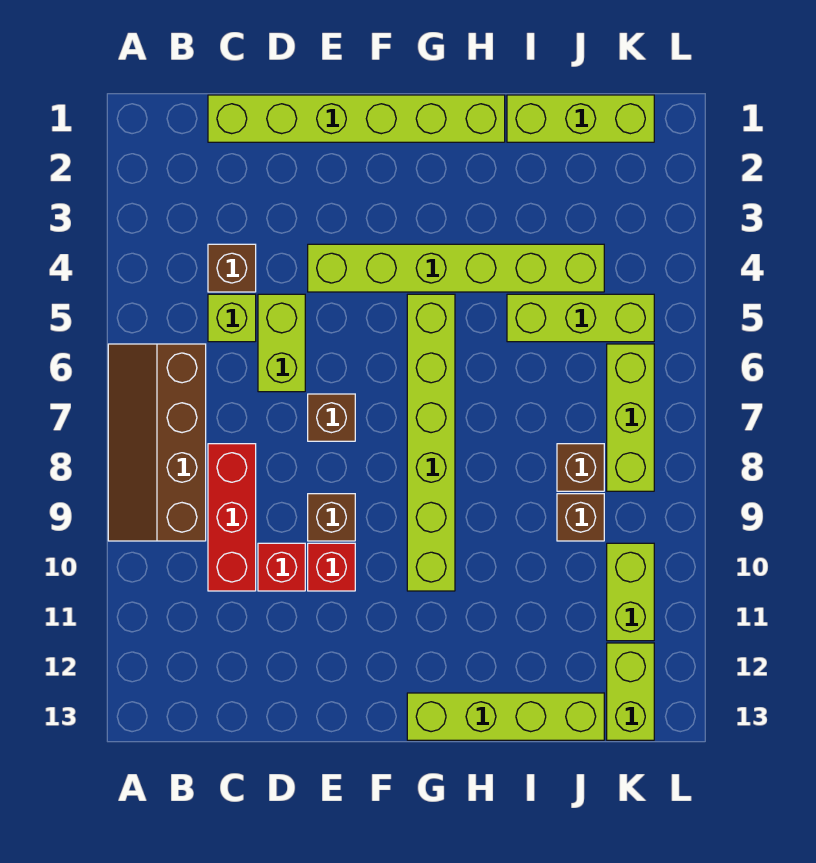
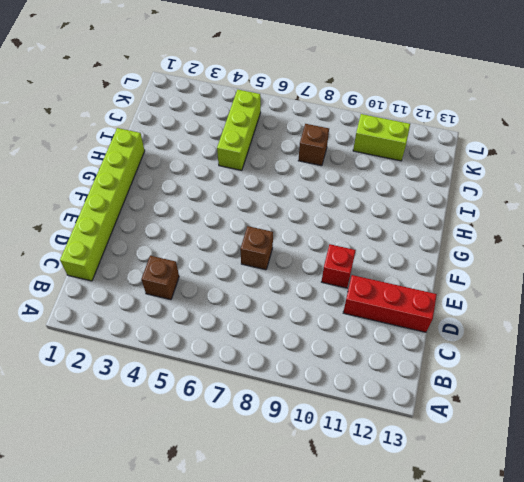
red brick D11:D13 level 1 -> red brick C8:C10 level 1
none -> brown slope A6:B9 level 1 top B
none -> lime brick C5 level 1
none -> lime brick D5:D6 level 1

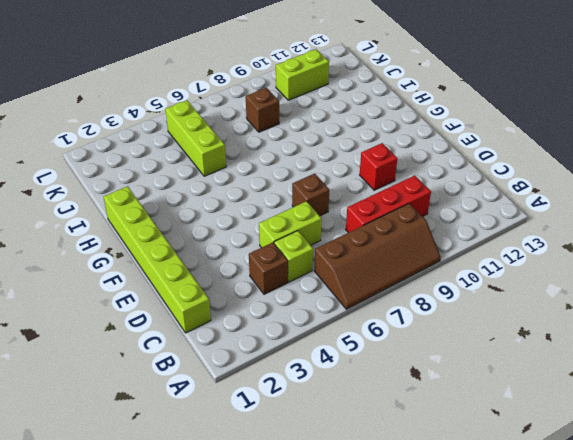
none -> red brick D10 level 1
none -> lime brick E4:J4 level 1
none -> brown brick E9 level 1

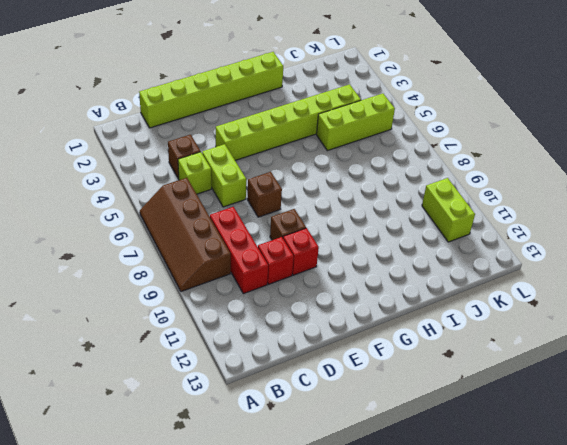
none -> lime brick G5:G10 level 1
none -> lime brick G13:J13 level 1
none -> lime brick I1:K1 level 1

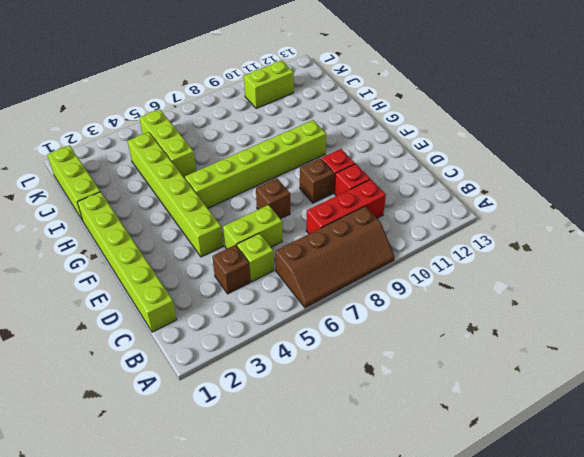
none -> lime brick G13:J13 level 1
none -> brown brick J8 level 1
none -> brown brick J9 level 1

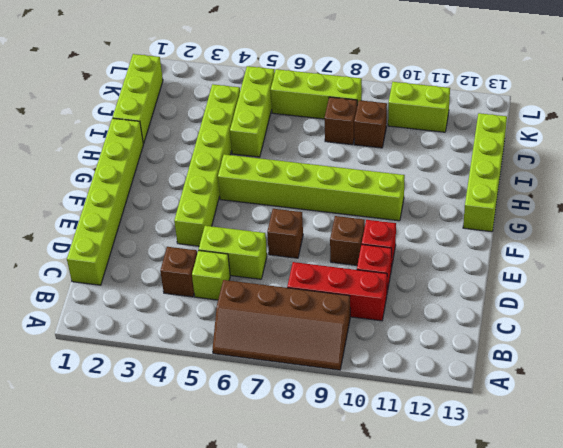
none -> lime brick K12:K13 level 1

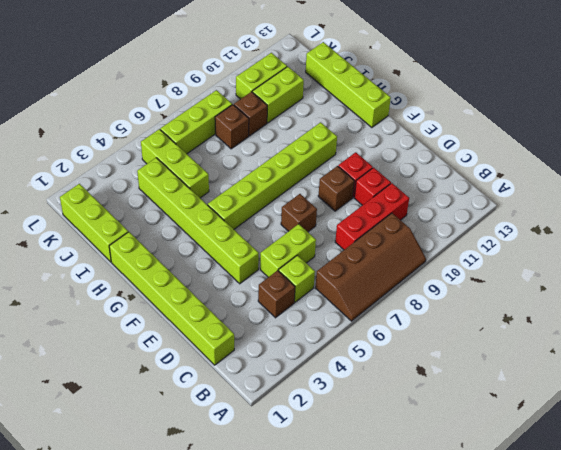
lime brick J10:J11 level 1 -> lime brick K12:K13 level 1

